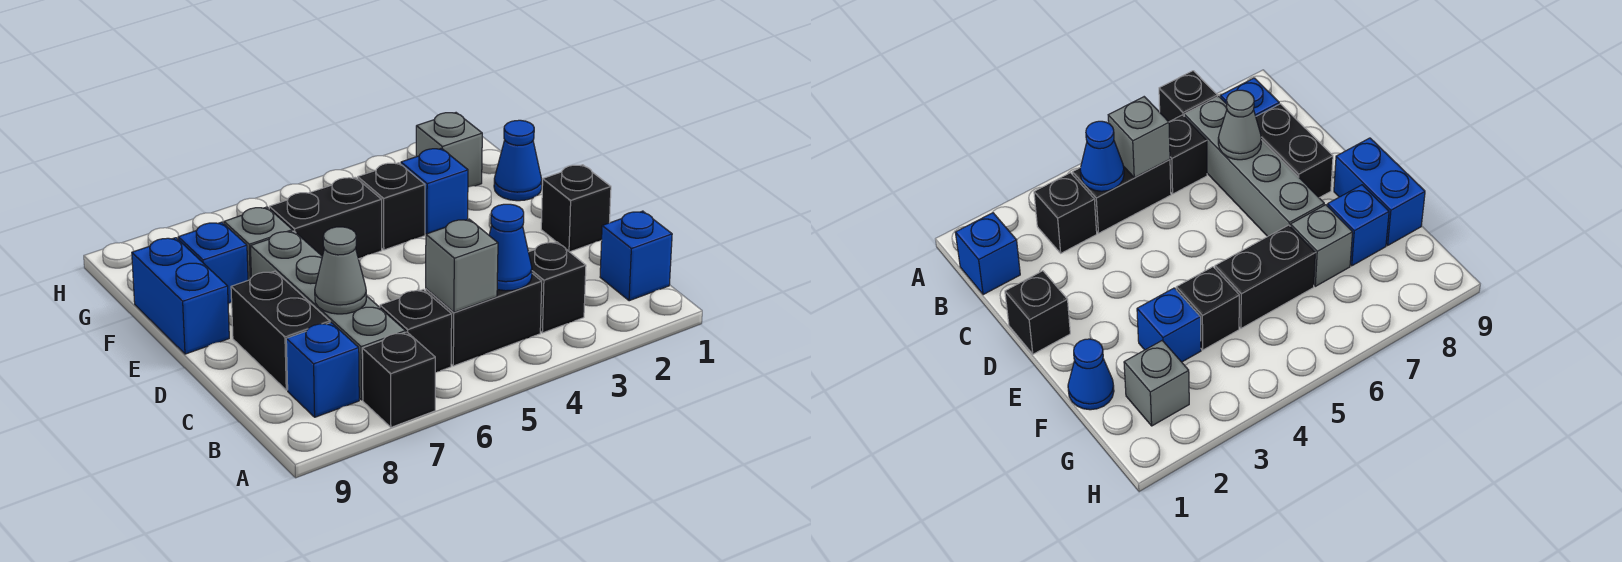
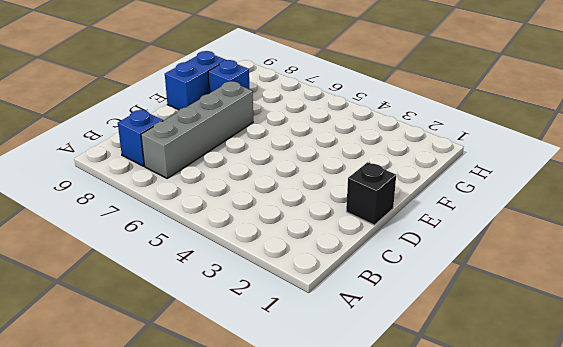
none -> black brick A7 level 1
none -> blue brick B1 level 1
none -> black brick B3 level 1

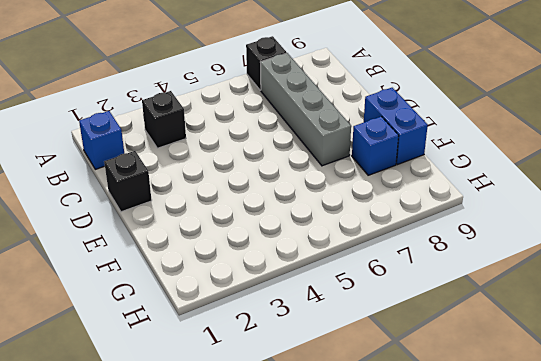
none -> black brick B4:B5 level 1
none -> black brick B6 level 1
none -> blue brick B8 level 1

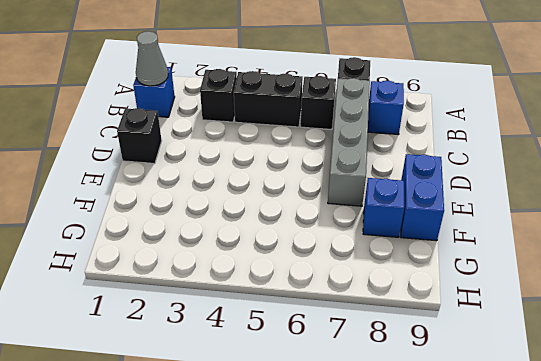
grey cone B1 level 2 -> grey cone C7 level 2
none -> black brick C8:D8 level 1
none -> blue cone F1 level 1
none -> blue brick F3 level 1

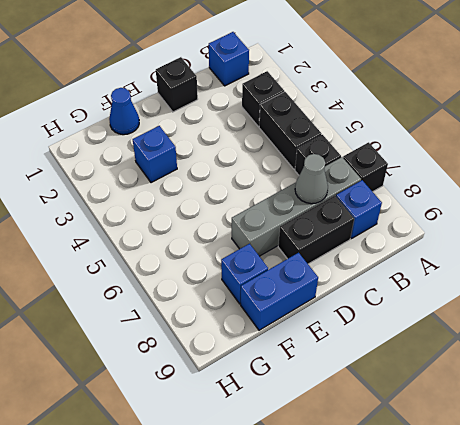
none -> black brick F4 level 1
none -> black brick F5:F6 level 1
none -> grey brick F7 level 1

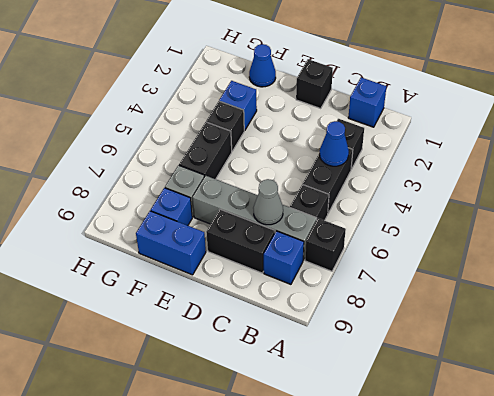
none -> grey brick G2 level 1
none -> grey brick B5 level 2

